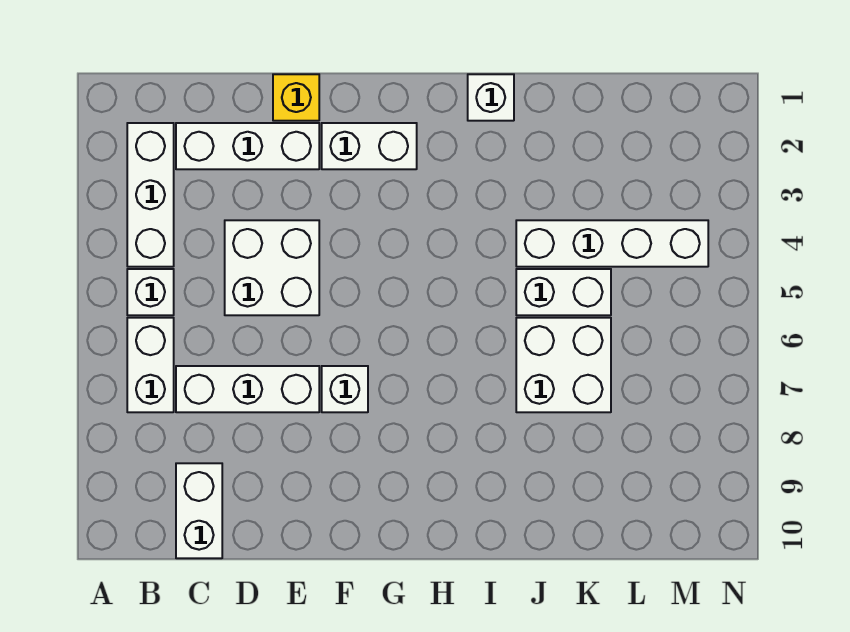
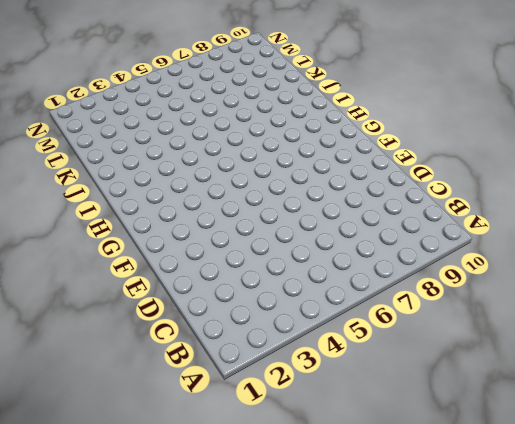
none -> white brick B2:B4 level 1
none -> white brick B5 level 1
none -> white brick B6:B7 level 1

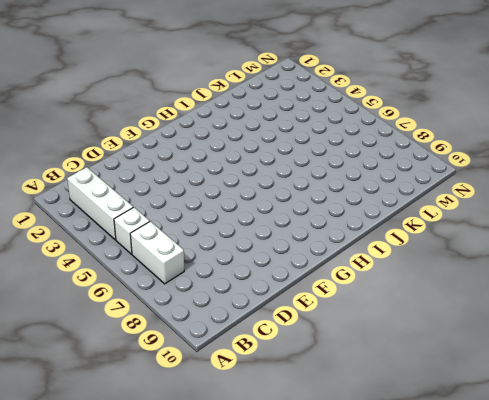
none -> white brick C2:E2 level 1
none -> white brick C7:E7 level 1
none -> white brick C9:C10 level 1

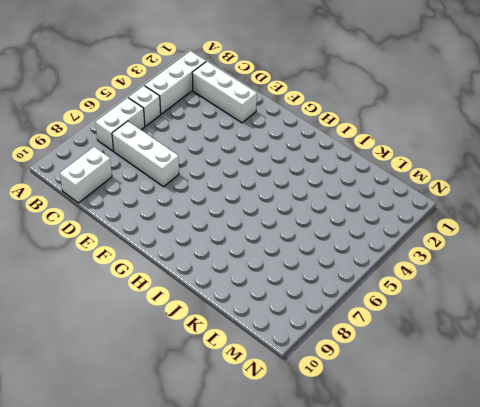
none -> white brick D4:E5 level 1
none -> yellow brick E1 level 1
none -> white brick F2:G2 level 1

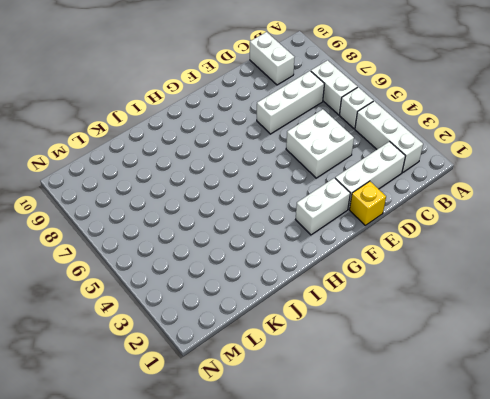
none -> white brick F7 level 1
none -> white brick I1 level 1
none -> white brick J4:M4 level 1

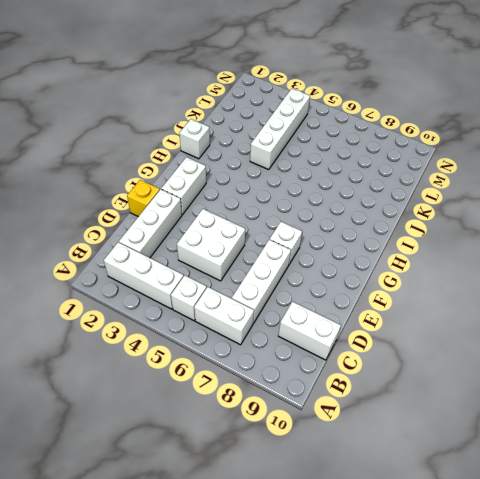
none -> white brick J5:K5 level 1
none -> white brick J6:K7 level 1

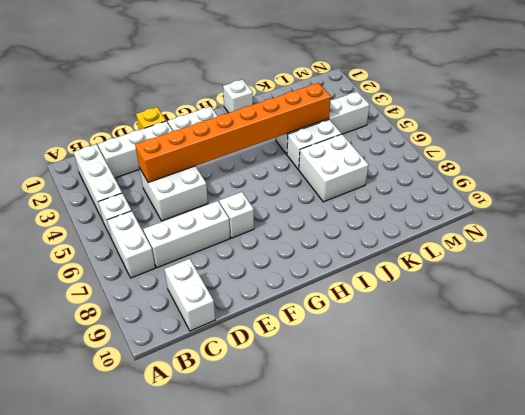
orange brick D4:K4 level 2 -> none

